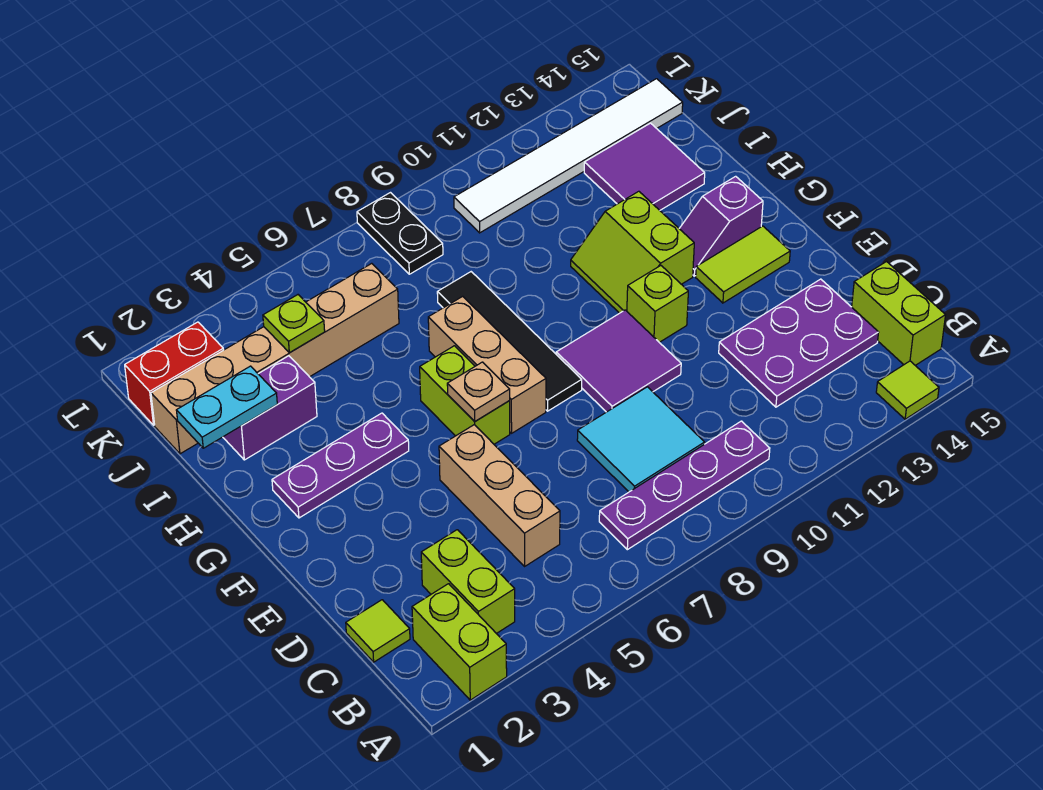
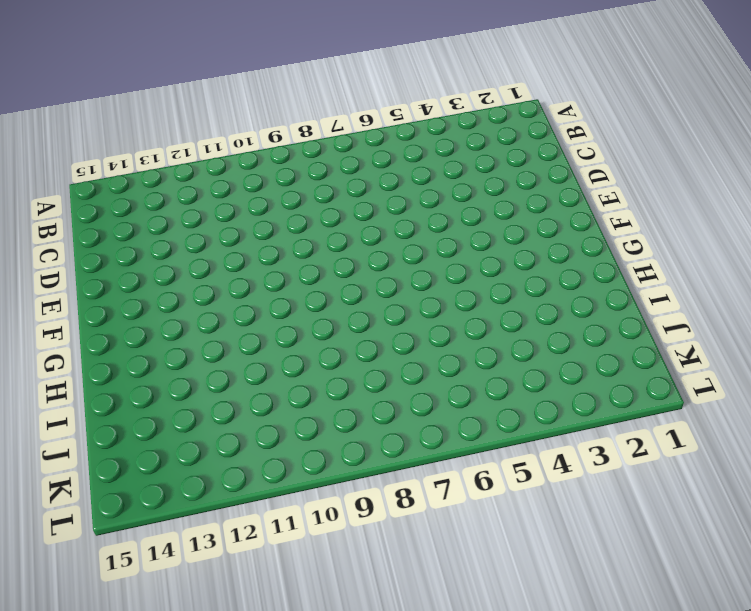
none -> lime brick A2:B2 level 1
none -> lime tile A14 level 1
none -> lime brick B3:C3 level 1

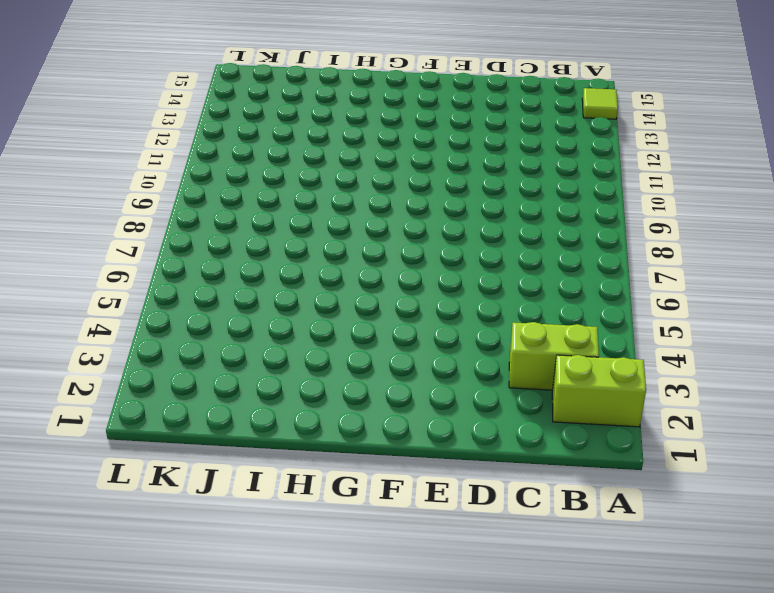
none -> purple plate B7:B10 level 1
none -> lime brick B15:C15 level 1
none -> lime tile C1 level 1

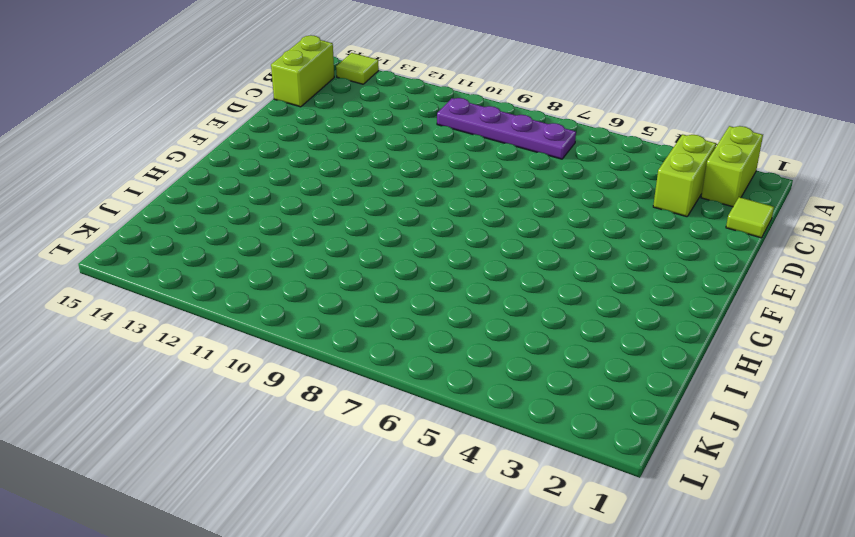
none -> tan brick C5:E5 level 1
none -> cyan tile C8:D9 level 1
none -> purple plate C12:D14 level 1

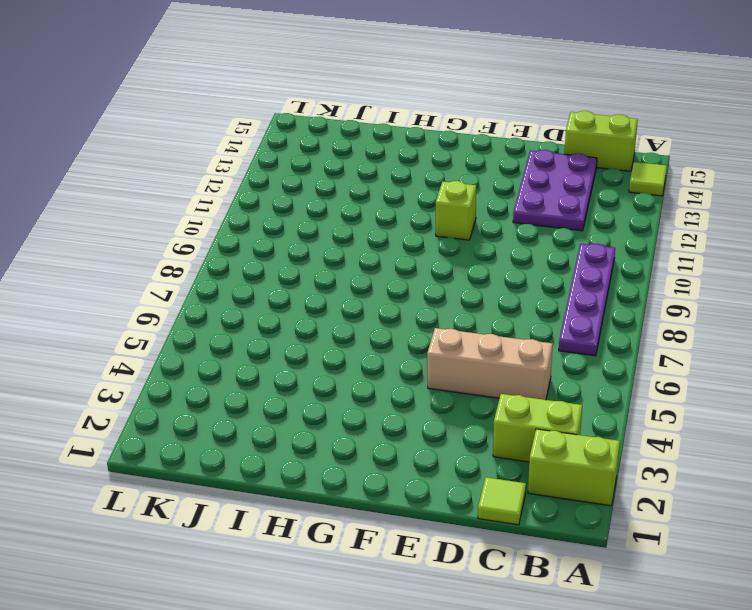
none -> cyan tile C8:D9 level 1
none -> purple tile E9:F10 level 1
none -> lime brick F6:G6 level 1

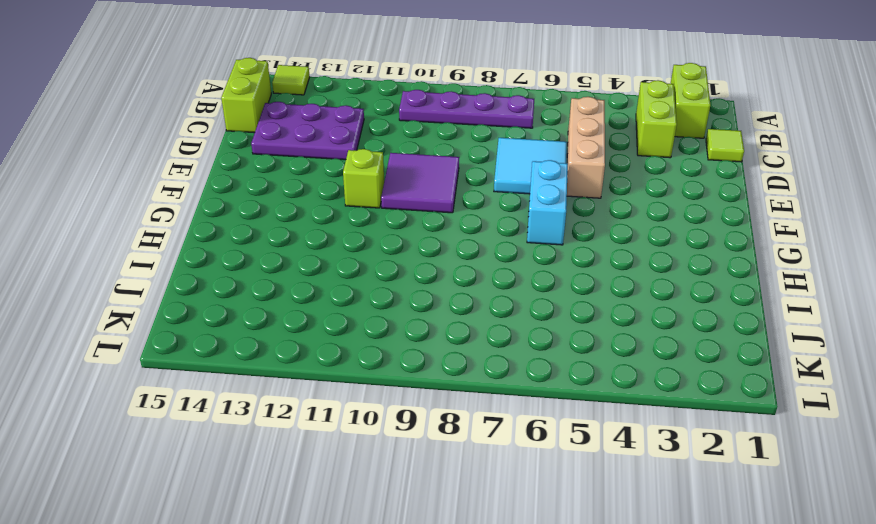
cyan tile D6:E7 level 1 -> cyan tile C8:D9 level 1
cyan brick F6:G6 level 1 -> lime brick F6:G6 level 1
none -> tan brick F7:H7 level 1
none -> black tile F8:I8 level 1
none -> lime tile F13:F14 level 1

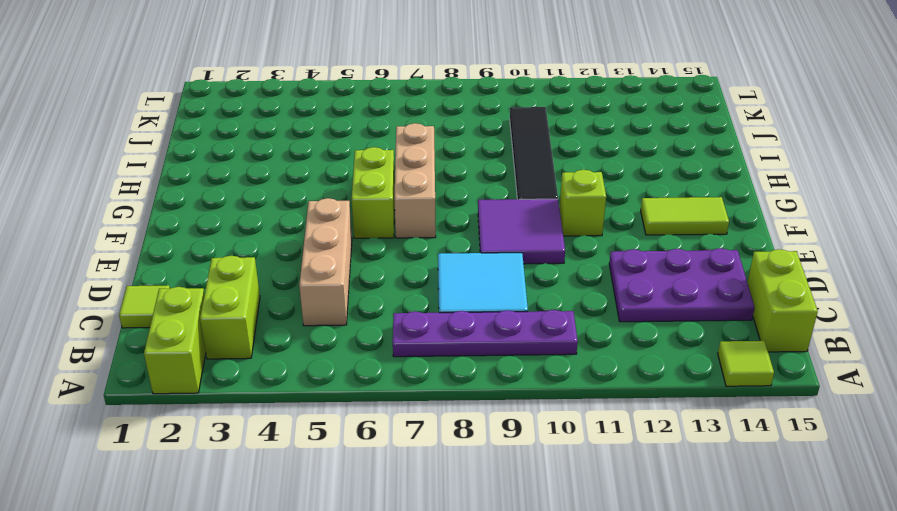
black tile G10:J10 level 1 -> black tile F8:I8 level 1
none -> purple plate G2:G4 level 1
none -> lime slope G11:H12 level 1 top 12
none -> purple slope G13:G14 level 1 top 14

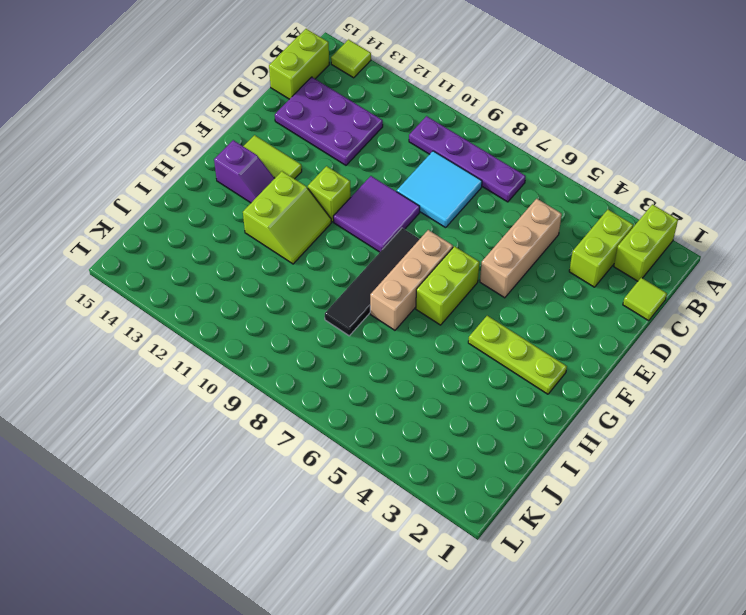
lime plate G2:G4 level 1 -> purple plate G2:G4 level 1
none -> purple brick I2:I3 level 1
none -> purple tile I13:J14 level 1
none -> tan brick J1:J6 level 1

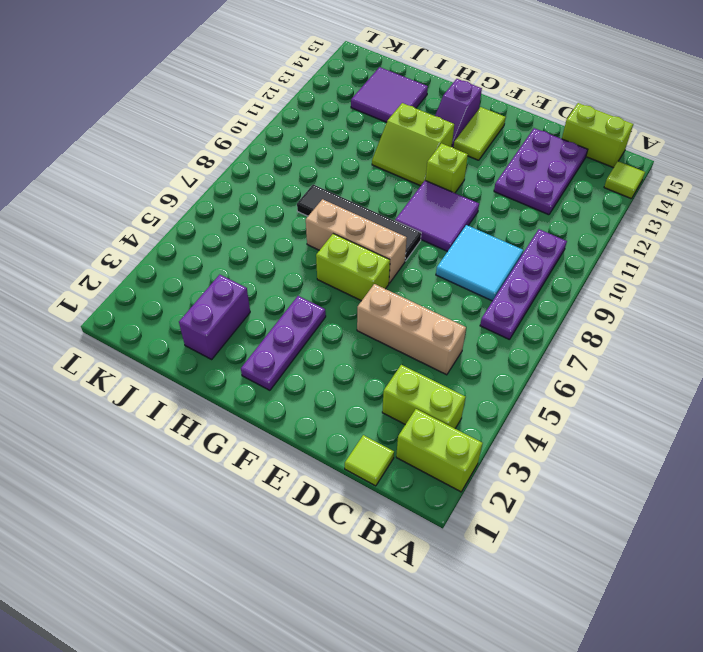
none -> tan brick J1:J6 level 1
none -> red brick K1:K2 level 1
none -> black plate K8:L8 level 1

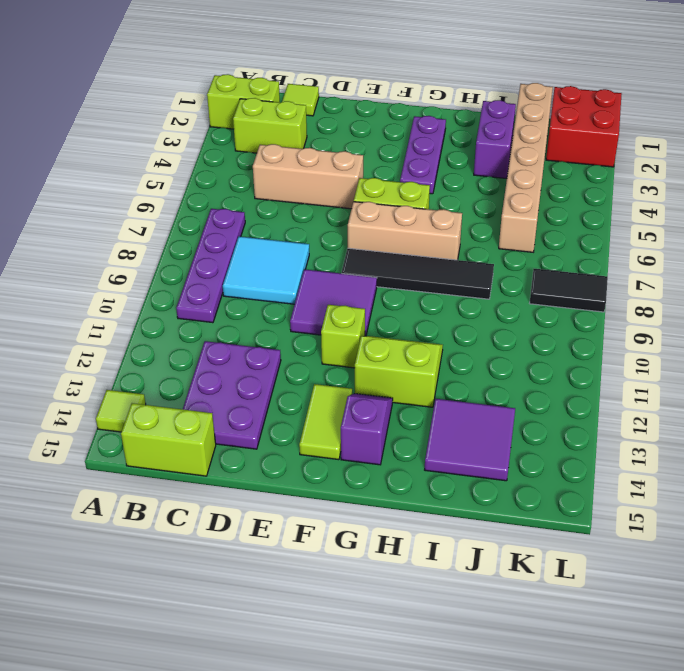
red brick K1:L2 level 1 -> red brick K1:K2 level 1
black tile K8:L8 level 1 -> black plate K8:L8 level 1
none -> white tile K10:K15 level 1
none -> tan plate F6 level 2
none -> cyan plate I1:I2 level 2

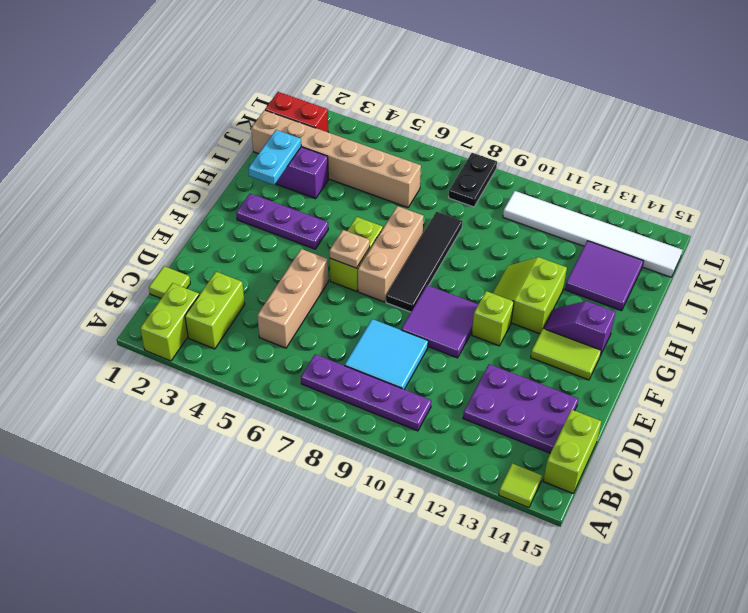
cyan plate H2:I2 level 2 -> cyan plate I1:I2 level 2
none -> lime plate J4 level 2

